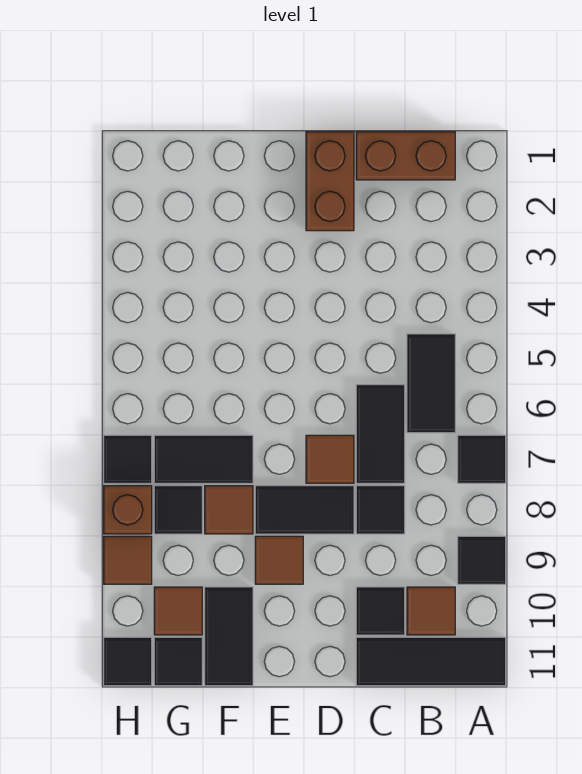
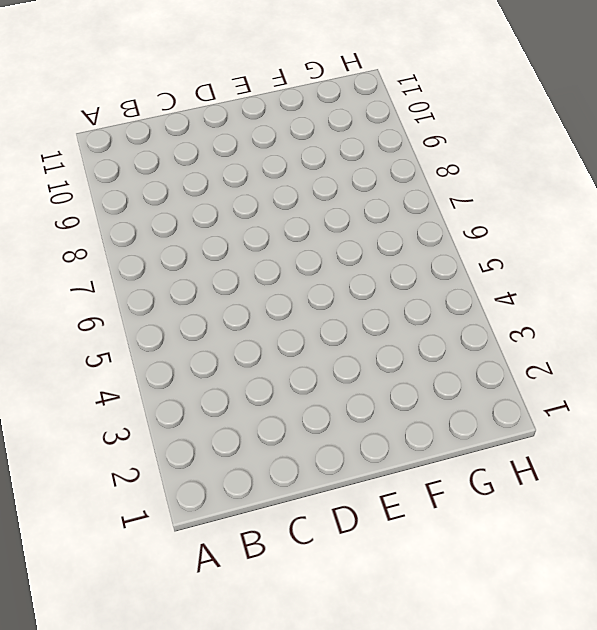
none -> black tile A7 level 1
none -> black tile A9 level 1
none -> black tile A11:C11 level 1

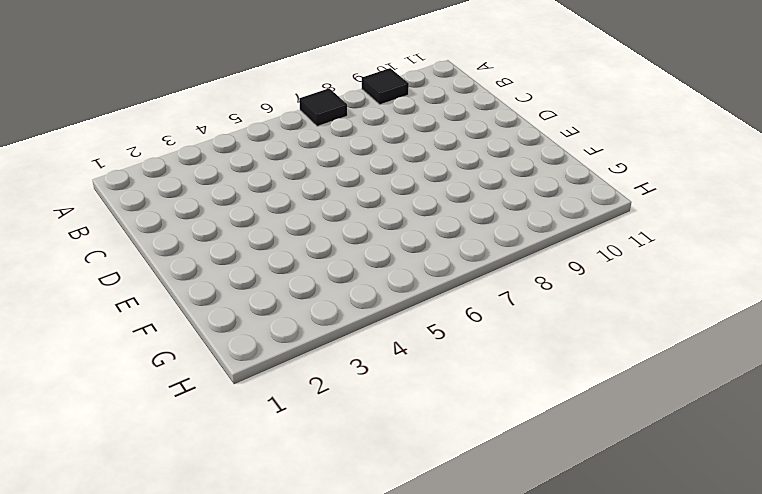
none -> black tile A11:C11 level 1
none -> brown brick B1:C1 level 1
none -> black tile B5:B6 level 1

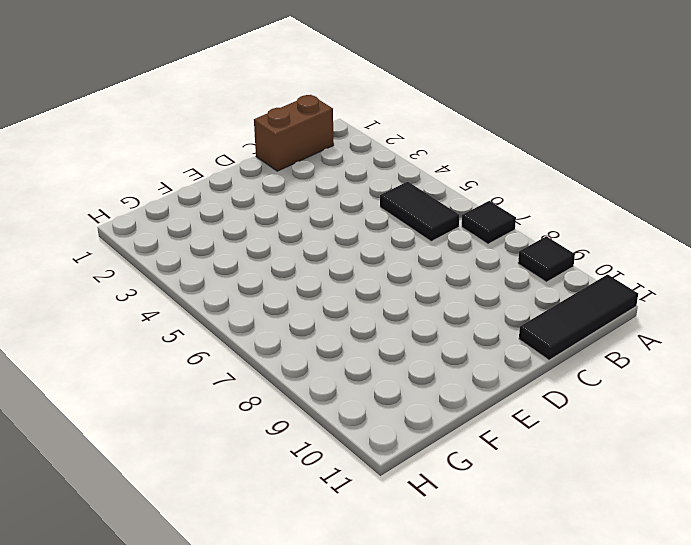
none -> brown tile B10 level 1
none -> black tile C6:C7 level 1
none -> black tile C8 level 1

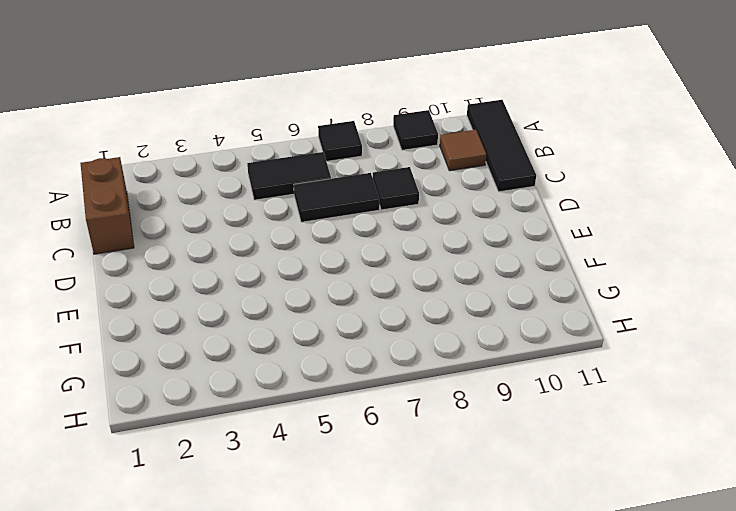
none -> black tile C10 level 1
none -> brown brick D1:D2 level 1
none -> brown tile D7 level 1

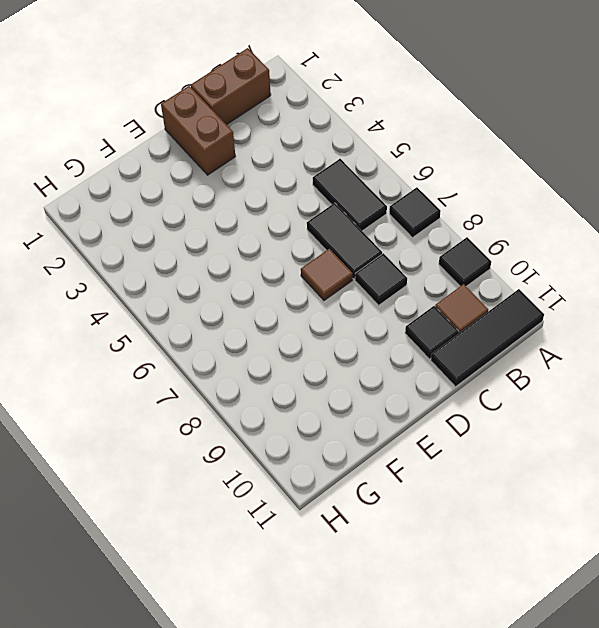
none -> black tile D8:E8 level 1
none -> brown tile E9 level 1
none -> black tile F7:G7 level 1

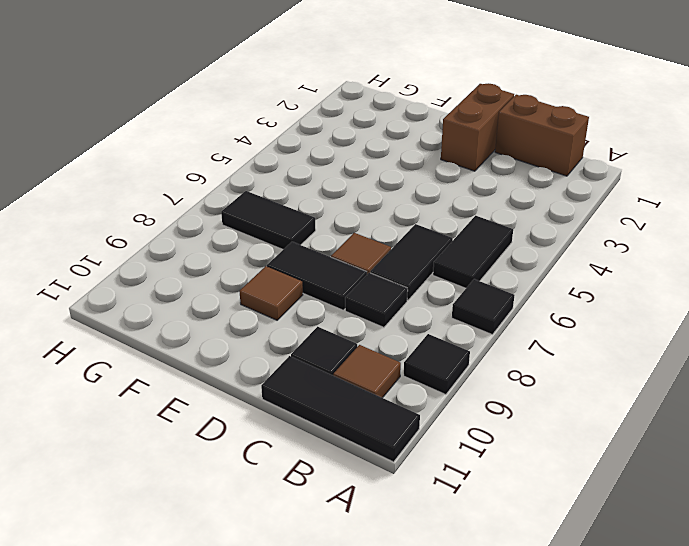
none -> brown tile F8 level 1
none -> black tile F10:F11 level 1
none -> black tile G8 level 1

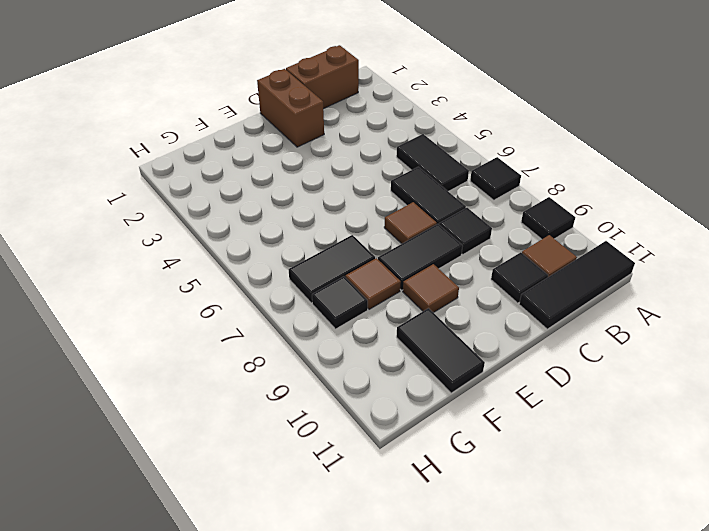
none -> brown tile G10 level 1
none -> black tile G11 level 1
none -> black tile H7 level 1

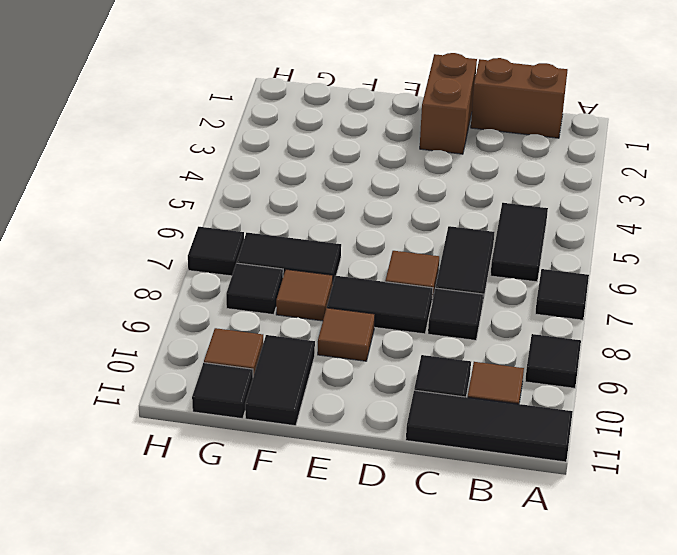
none -> brown brick H8 level 1
none -> brown tile H9 level 1
none -> black tile H11 level 1

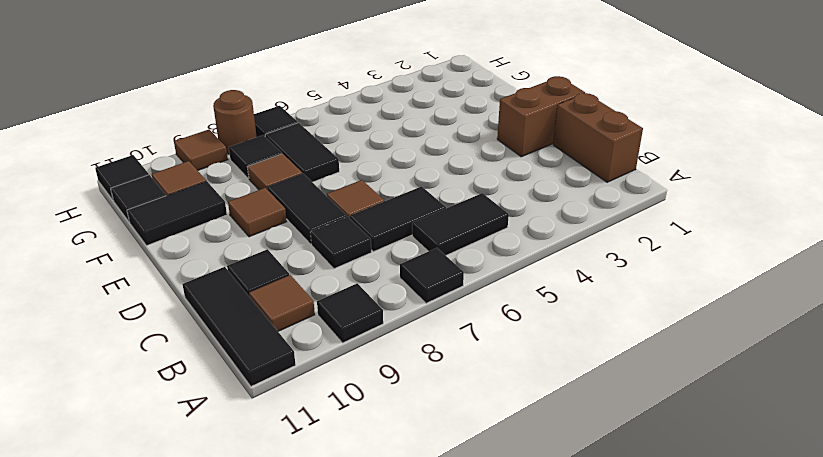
brown round brick H8 level 1 -> brown brick H8 level 1

